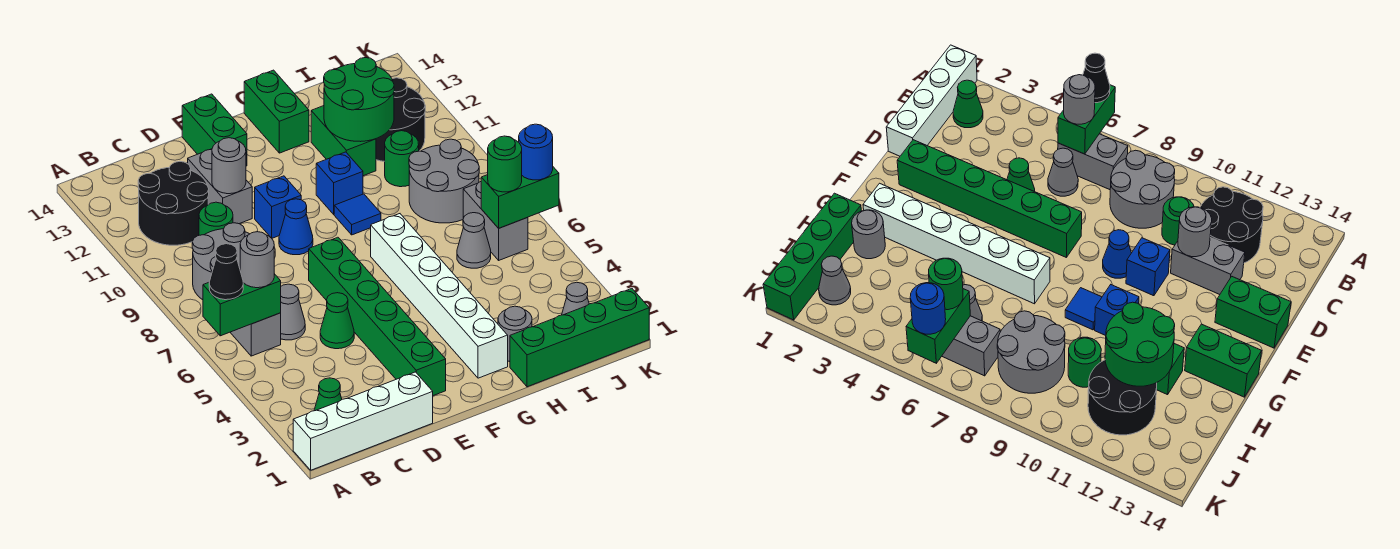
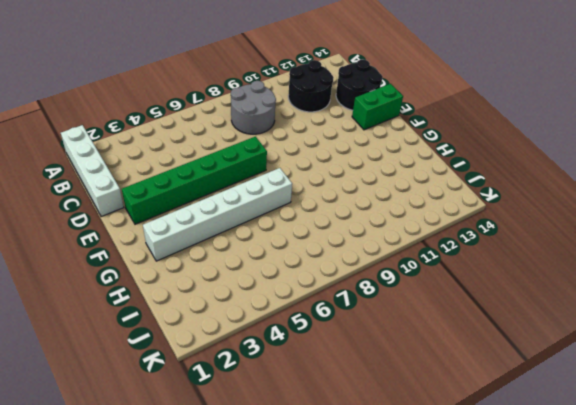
black round brick C13:D14 level 1 -> black round brick I11:J12 level 1
none -> green cone B2 level 1
none -> grey brick B6:B7 level 1
none -> grey cone C6 level 1
none -> green round brick C10 level 1

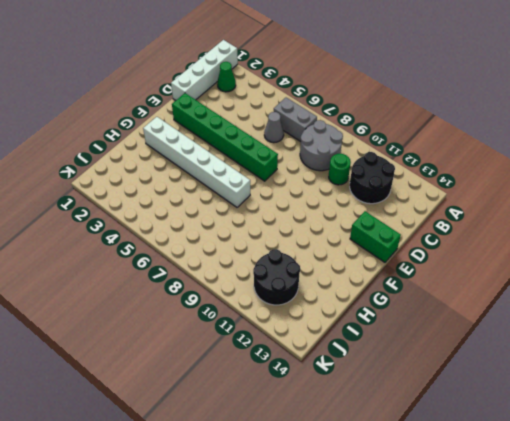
none -> green cone D5 level 1
none -> grey brick D11:D12 level 1
none -> blue cone E9 level 1
none -> blue brick E10 level 1

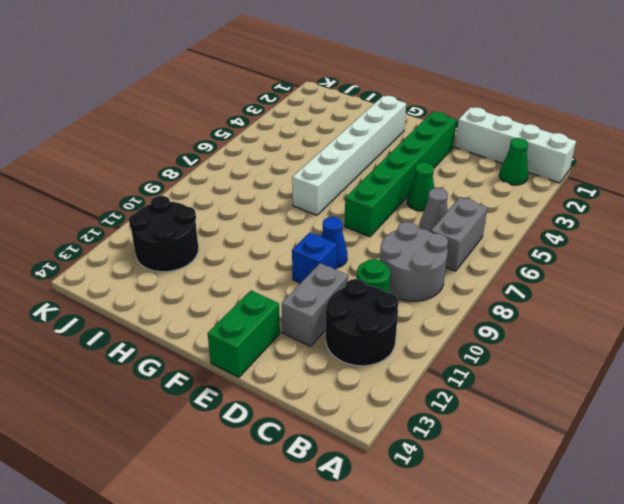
none -> blue tile G9 level 1
none -> blue brick G10 level 1
none -> green brick G13:G14 level 1
none -> green brick H1:K1 level 1

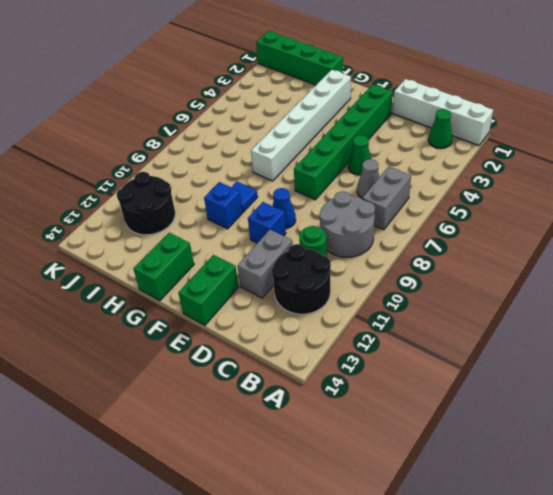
none -> grey round brick H2 level 1
none -> green brick H11:H12 level 1
none -> grey cone I6 level 1
none -> grey round brick I8:J9 level 1

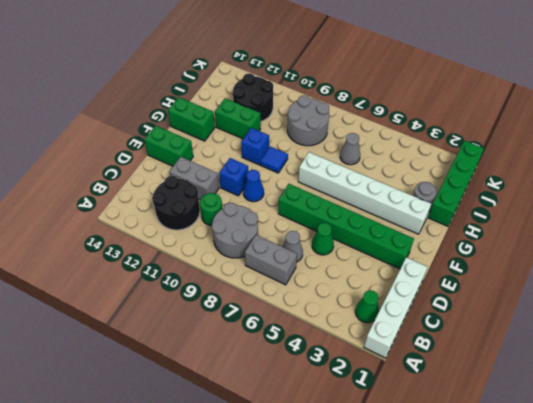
none -> green round brick I10 level 1
none -> grey cone J2 level 1
none -> grey brick J6:J7 level 1
none -> green brick A6:B6 level 2

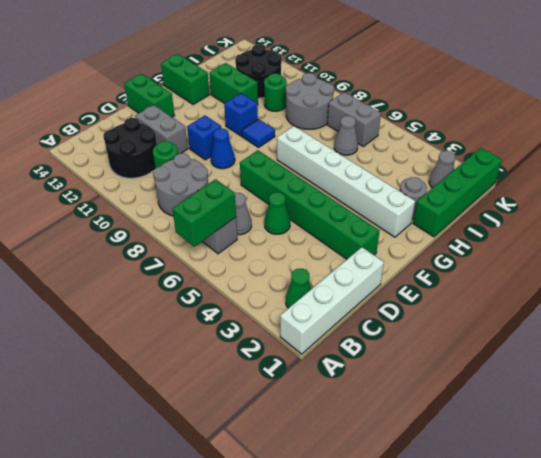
none -> grey round brick D11 level 2
none -> green round brick H11:I12 level 2
none -> green brick J6:K6 level 2
none -> black cone A6 level 3

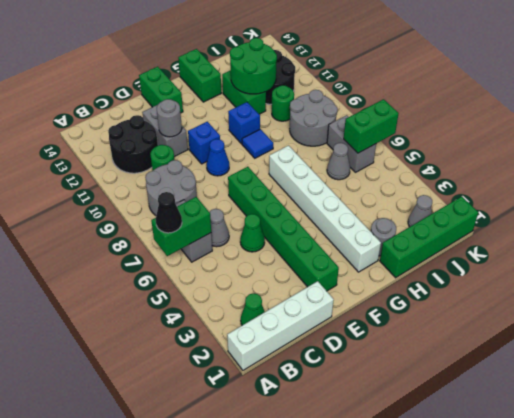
none -> grey round brick B6 level 3
none -> green round brick J6 level 3
none -> blue round brick K6 level 3

